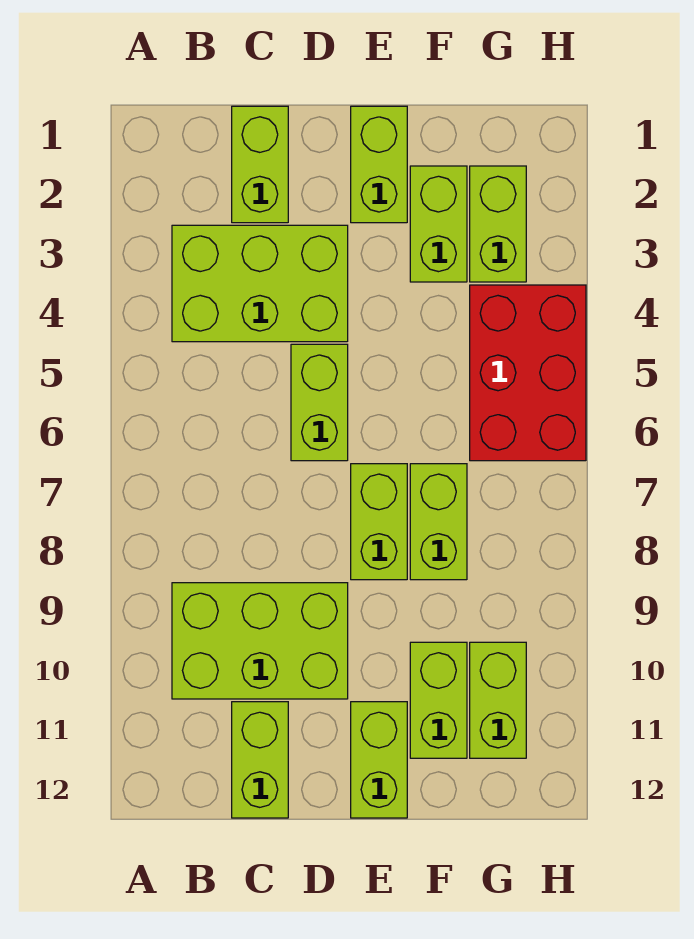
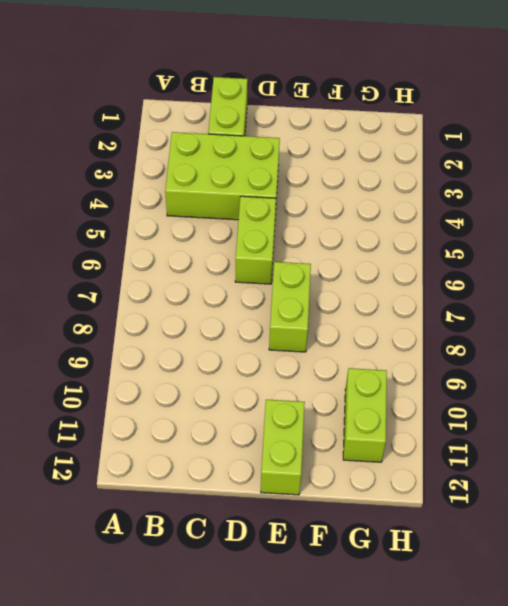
none -> lime brick B9:D10 level 1
none -> lime brick C11:C12 level 1
none -> lime brick E1:E2 level 1

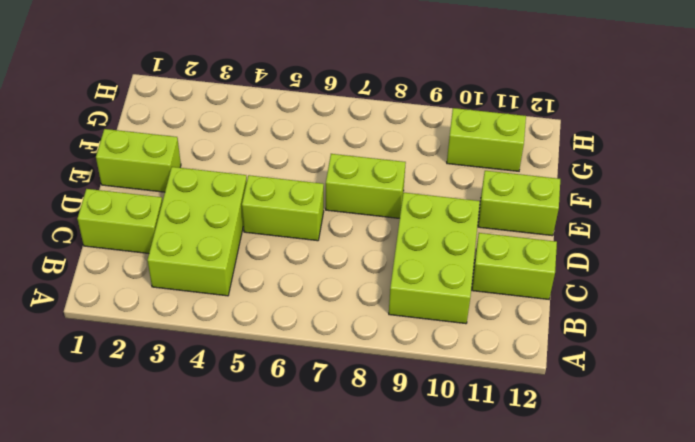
none -> lime brick F2:F3 level 1
none -> lime brick F7:F8 level 1
none -> lime brick F10:F11 level 1

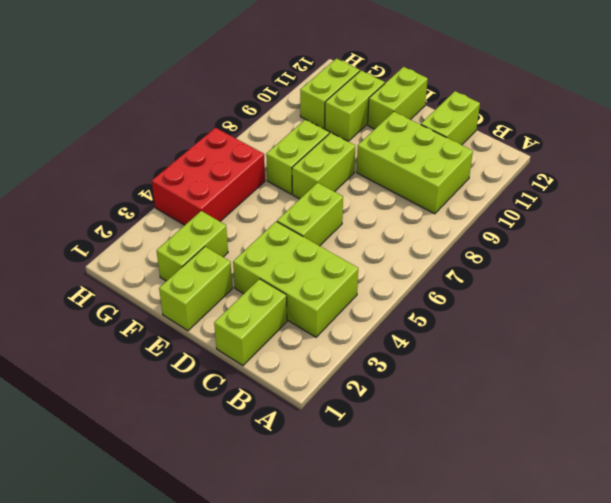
none -> lime brick G2:G3 level 1

